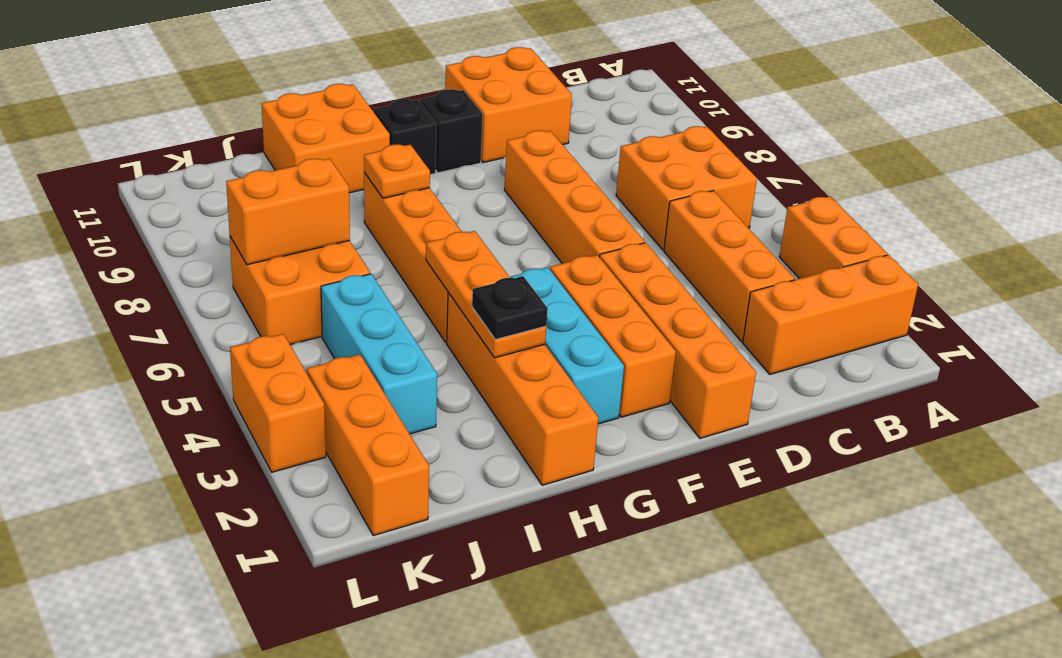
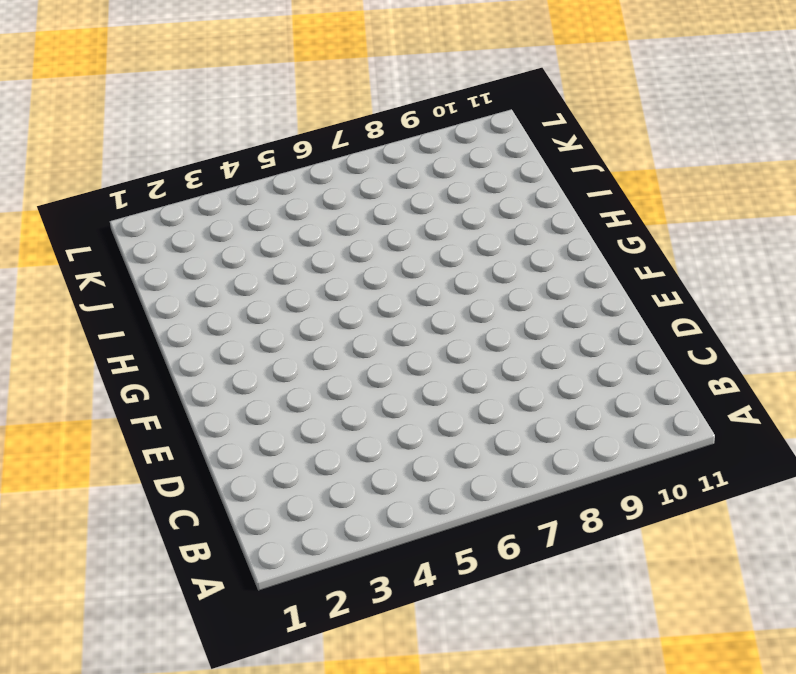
none -> orange brick A2:C2 level 1
none -> orange brick A3:A4 level 1
none -> orange brick B6:C7 level 1

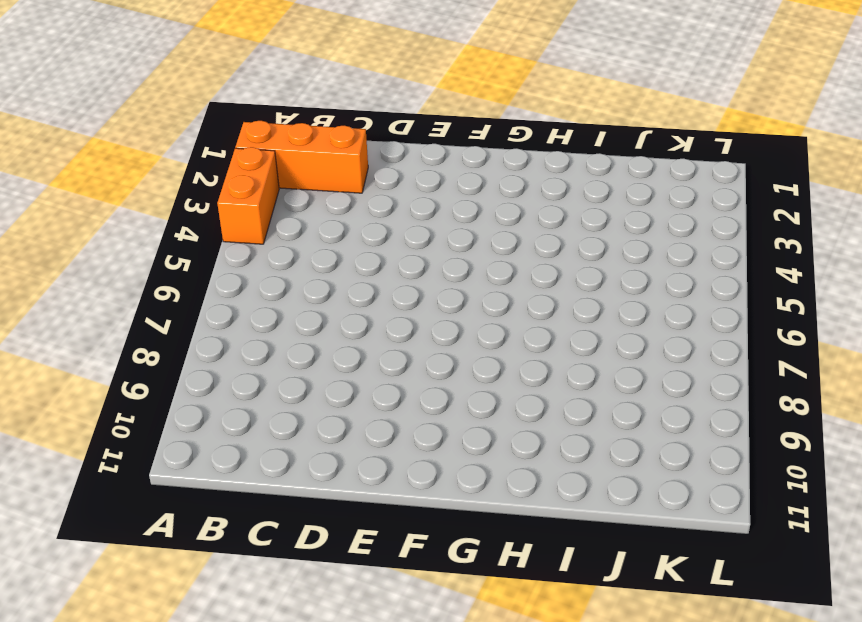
none -> orange brick B6:C7 level 1
none -> orange brick C3:C5 level 1
none -> orange brick D10:E11 level 1

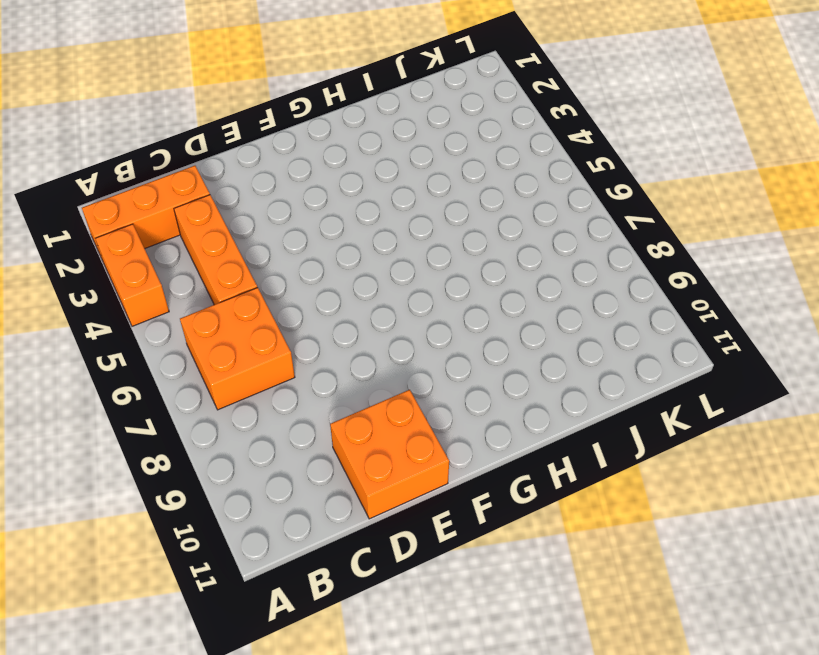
none -> orange brick E1:E4 level 1
none -> orange brick E5:E8 level 1
none -> orange brick F2:F4 level 1

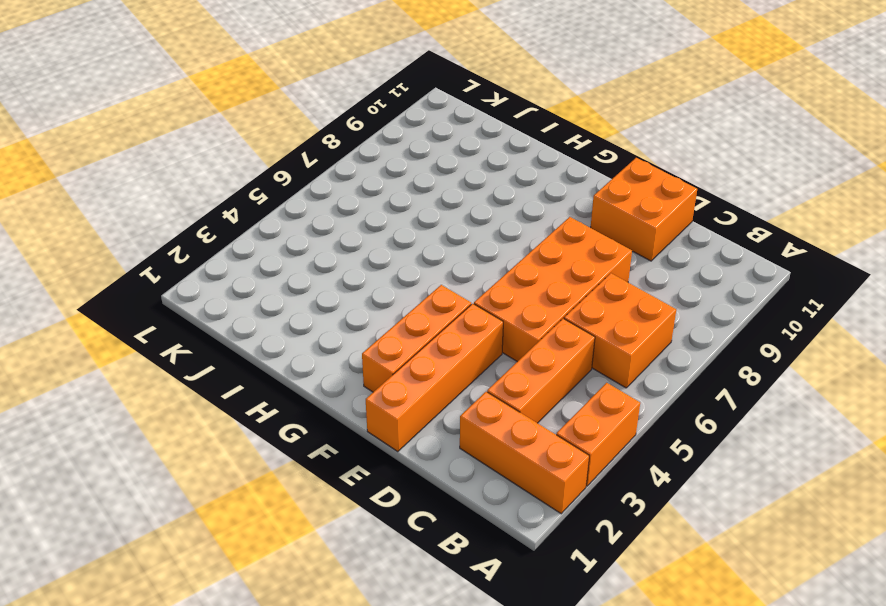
orange brick D5:E8 level 1 -> orange brick E5:E8 level 1
none -> black brick F10 level 1
none -> cyan brick G2:G4 level 1
none -> black brick G10 level 1

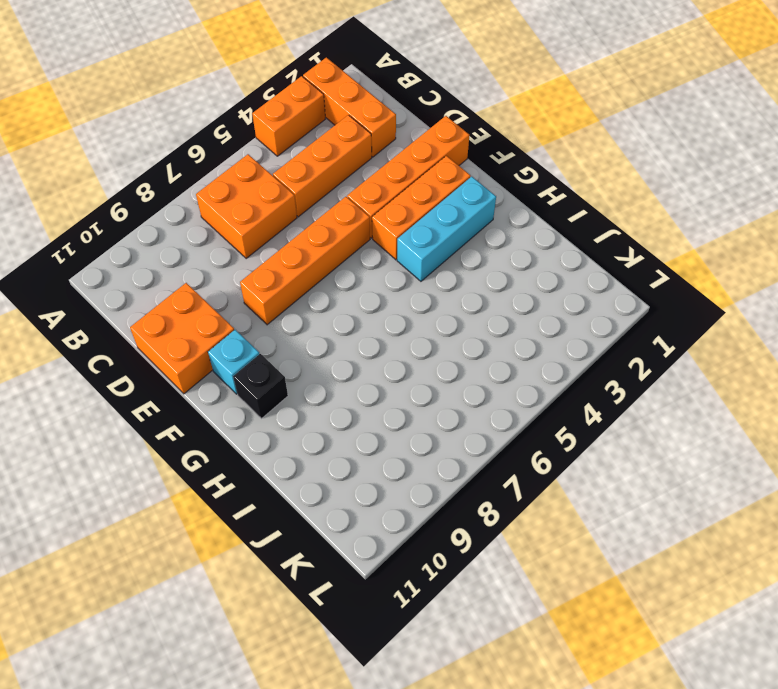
cyan brick F10 level 1 -> black brick F10 level 1
none -> orange brick H1:H4 level 1
none -> orange brick H5:H8 level 1
none -> orange brick H10:I11 level 1

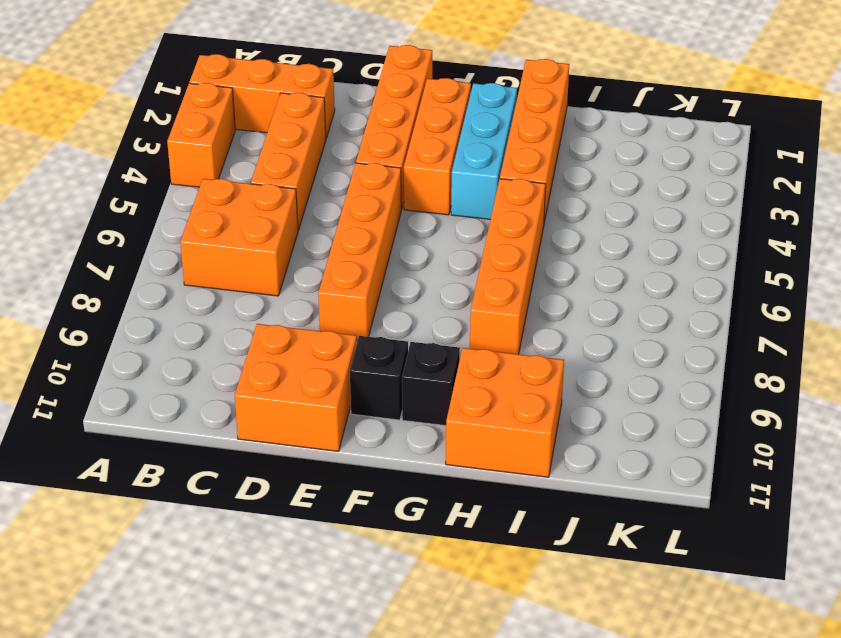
none -> cyan brick J3:J5 level 1
none -> orange brick J6:K7 level 1
none -> orange brick K1:K3 level 1

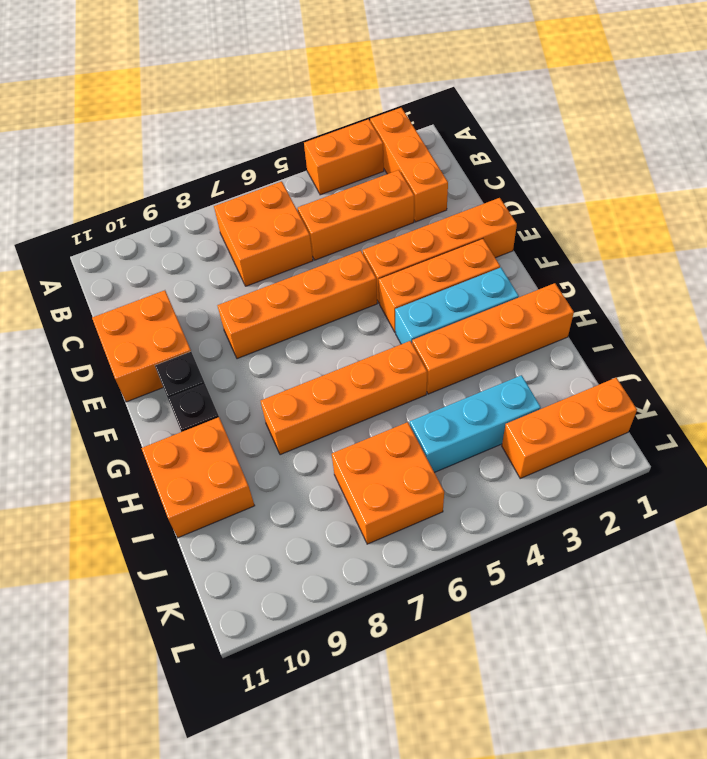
none -> orange brick L3:L4 level 1
none -> orange plate H3:H5 level 2
none -> orange plate H8 level 2

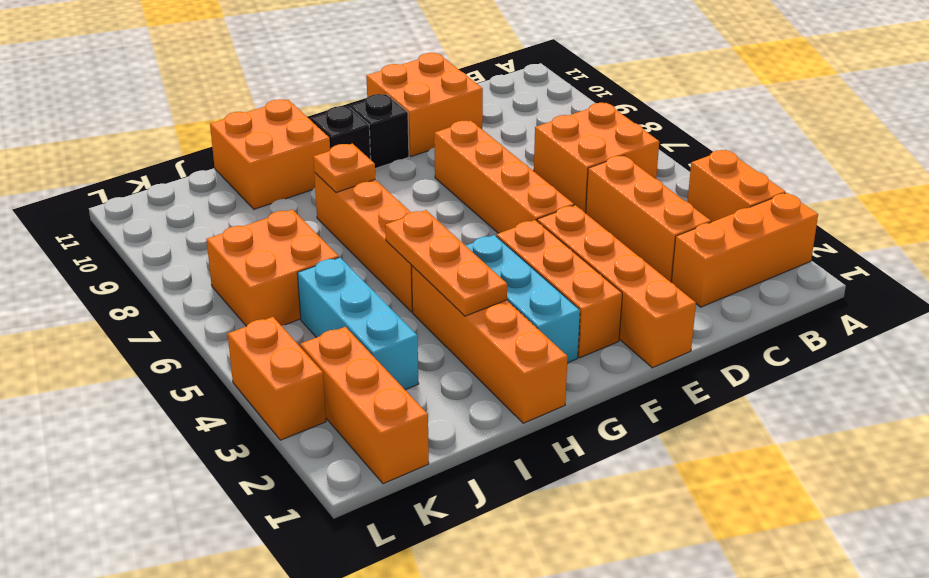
none -> orange brick J7:K7 level 2
none -> black plate H3 level 3

